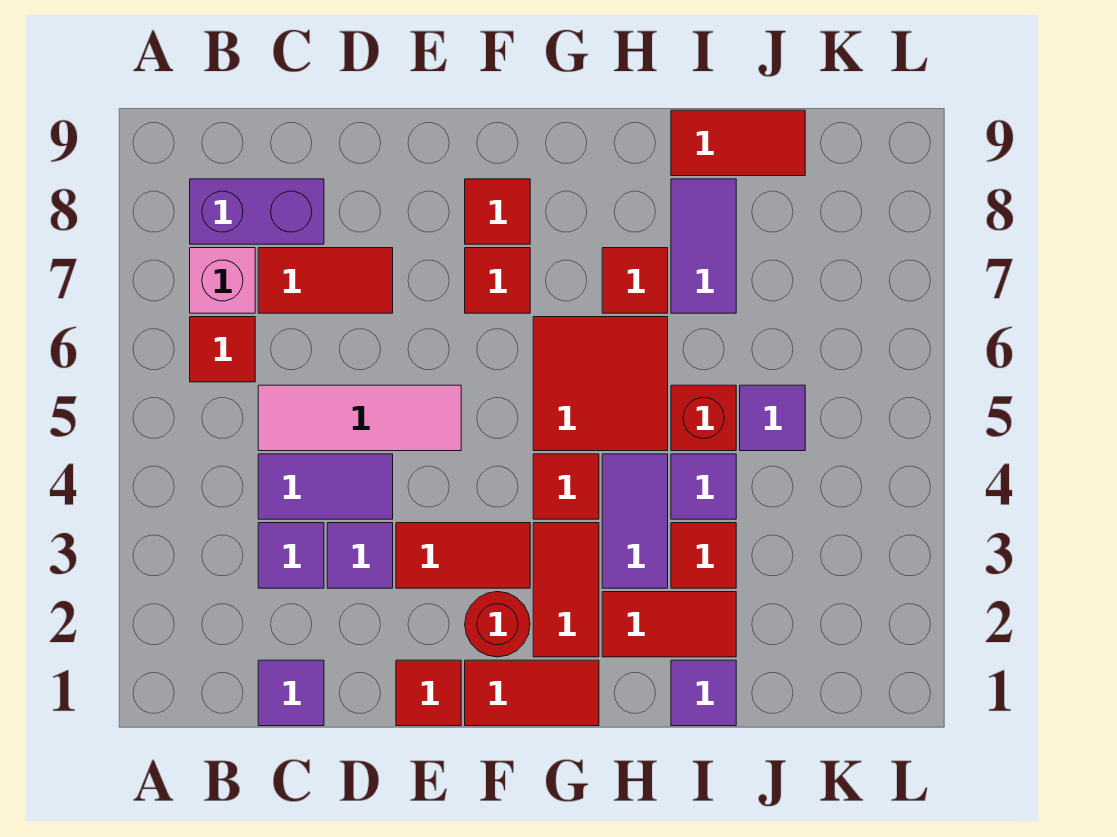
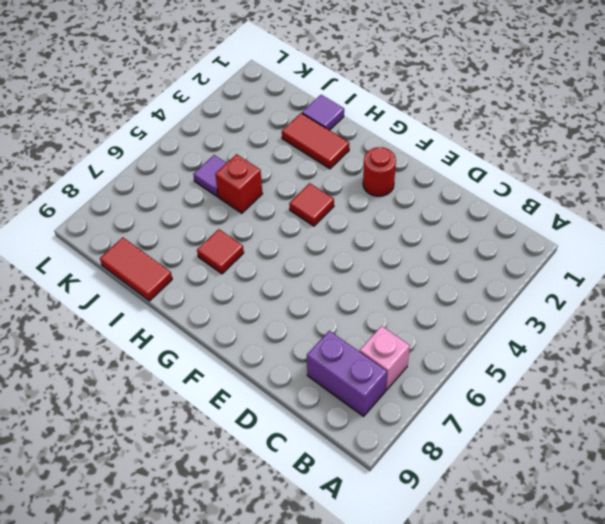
none -> red tile B6 level 1
none -> purple tile C1 level 1
none -> purple tile C3 level 1

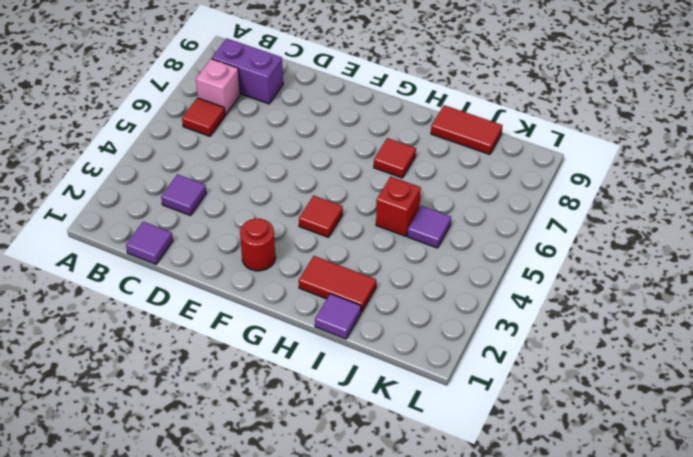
none -> purple tile C4:D4 level 1
none -> pink tile C5:E5 level 1
none -> red tile C7:D7 level 1

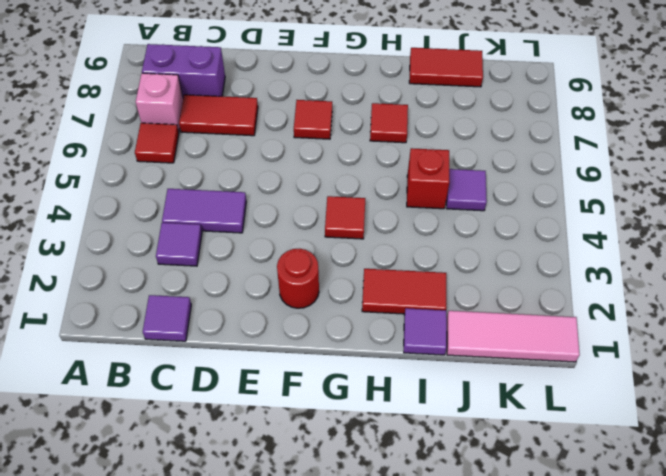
pink tile J1:L1 level 1 -> pink tile C5:E5 level 1
none -> purple tile D3 level 1
none -> red tile E1 level 1
none -> red tile E3:F3 level 1

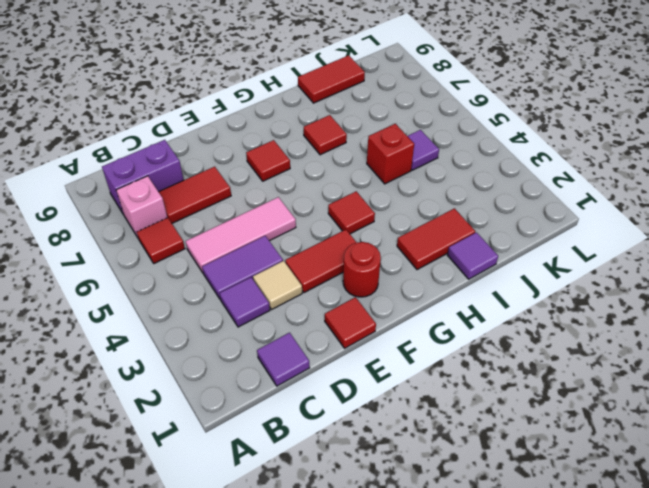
tan tile D3 level 1 -> purple tile D3 level 1
none -> red tile F1:G1 level 1
none -> red tile F8 level 1
none -> red tile G2:G3 level 1

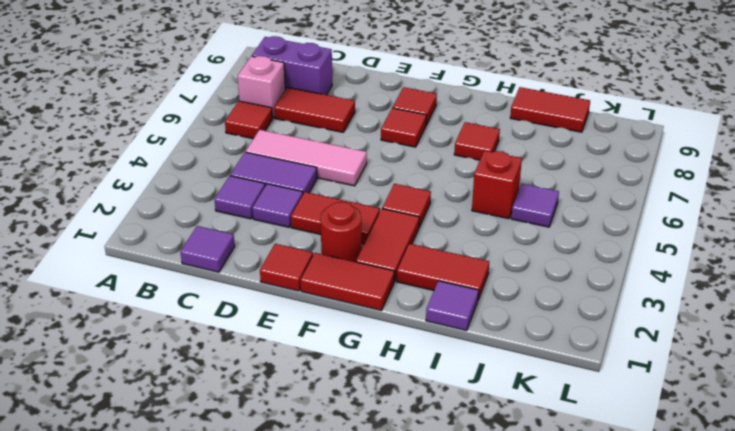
none -> red tile G5:H6 level 1
none -> purple tile H3:H4 level 1
none -> red tile I3 level 1

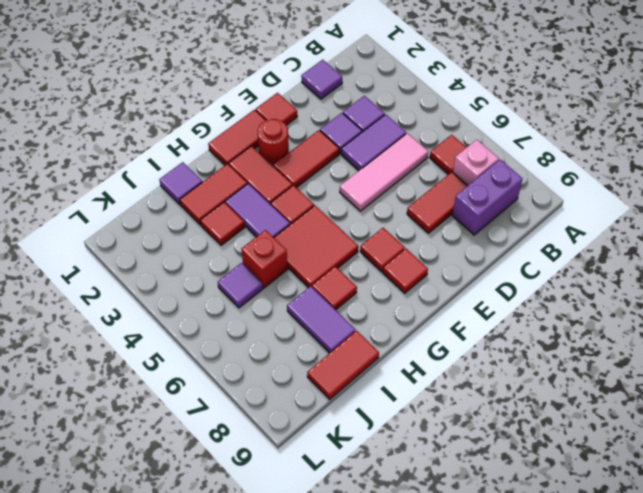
none -> purple tile I4 level 1

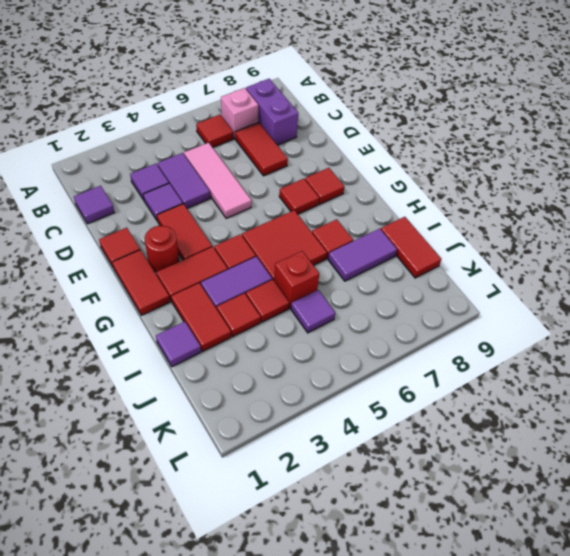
red tile I4 level 1 -> purple tile I4 level 1

